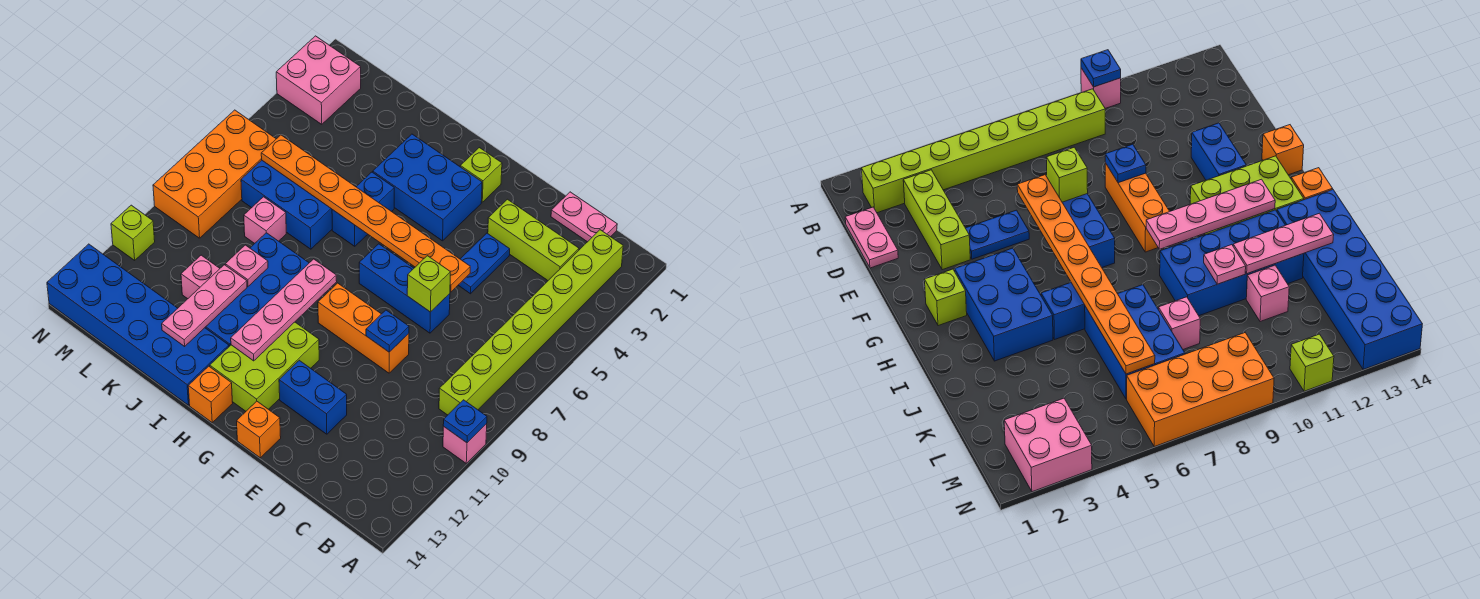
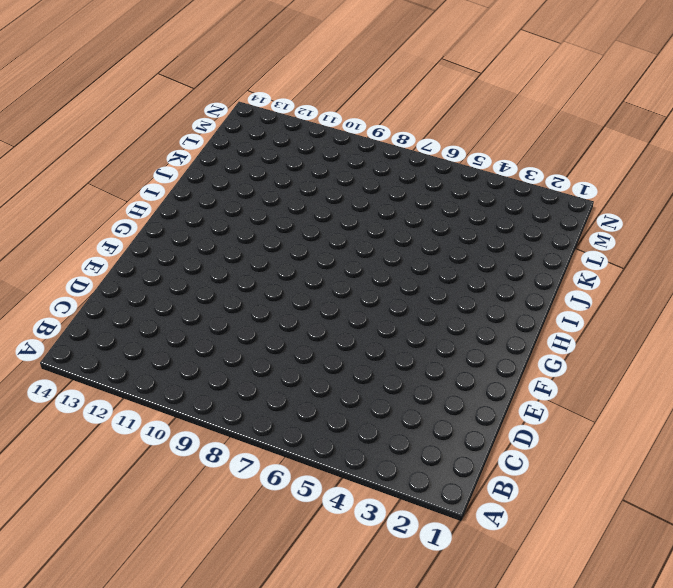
none -> pink brick A10 level 1
none -> lime brick B2:B9 level 1
none -> pink plate C1:D1 level 1

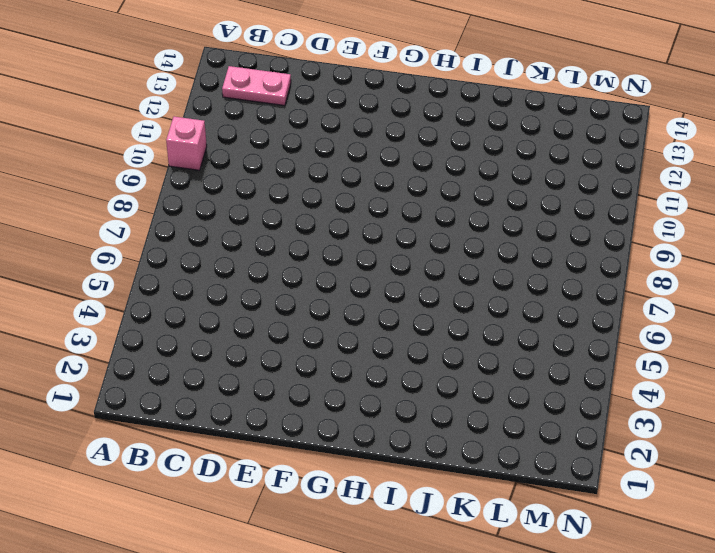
pink plate B13:C13 level 1 -> pink plate C1:D1 level 1
none -> lime brick B2:B9 level 1
none -> lime brick C3:E3 level 1
none -> blue plate E4:E5 level 1

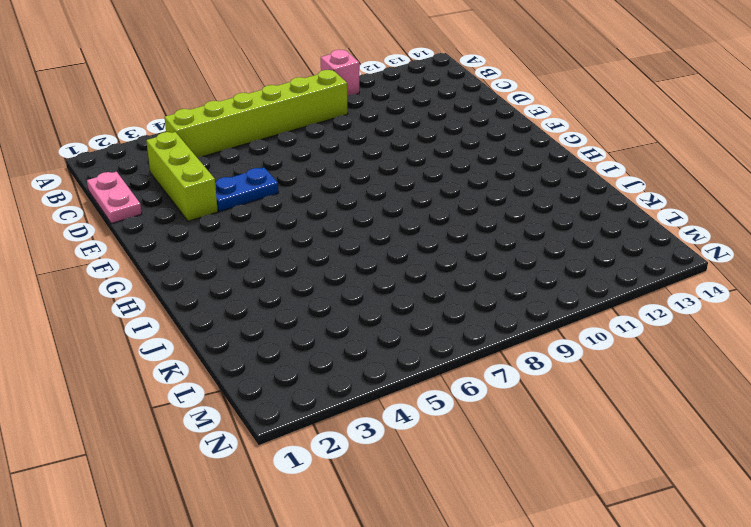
lime brick B4:B9 level 1 -> lime brick B2:B9 level 1
none -> blue brick E7:G7 level 1
none -> orange brick E9:G9 level 1
none -> blue brick E12:F12 level 1

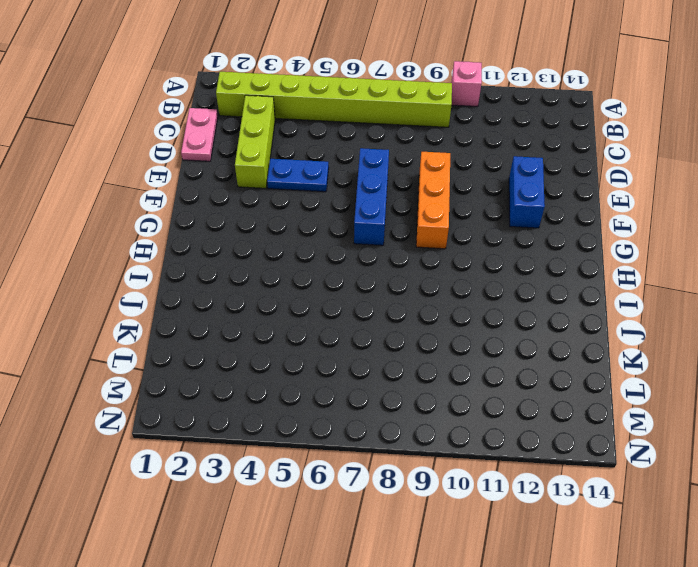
none -> orange brick F14 level 1
none -> lime brick G2 level 1
none -> blue brick G3:I4 level 1

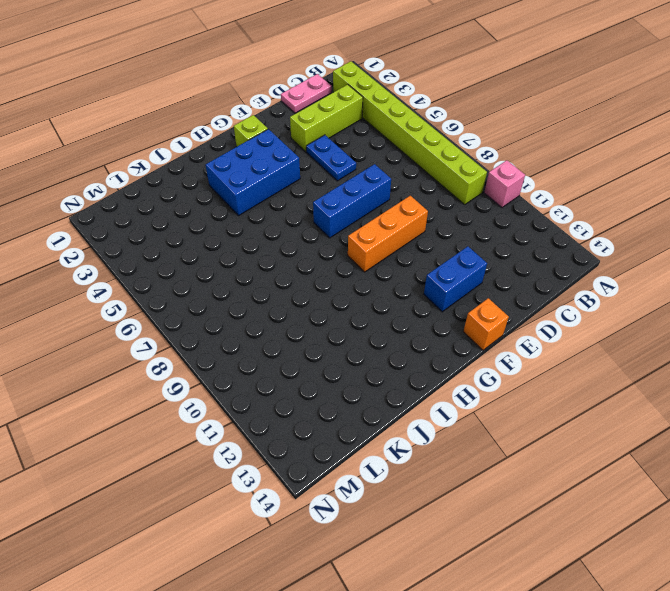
none -> lime brick G11:H13 level 1
none -> orange brick H14 level 1
none -> blue brick I5:I6 level 1

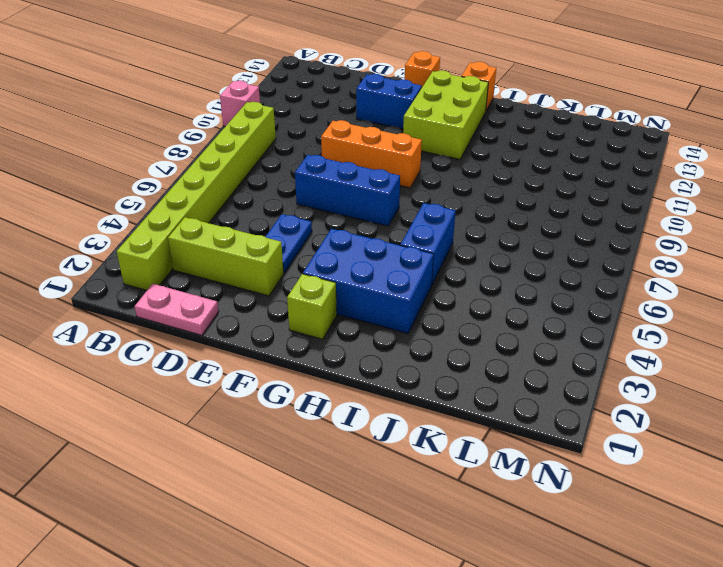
none -> blue brick I9:J12 level 1
none -> blue brick I13:N14 level 1
none -> blue brick J6:L7 level 1

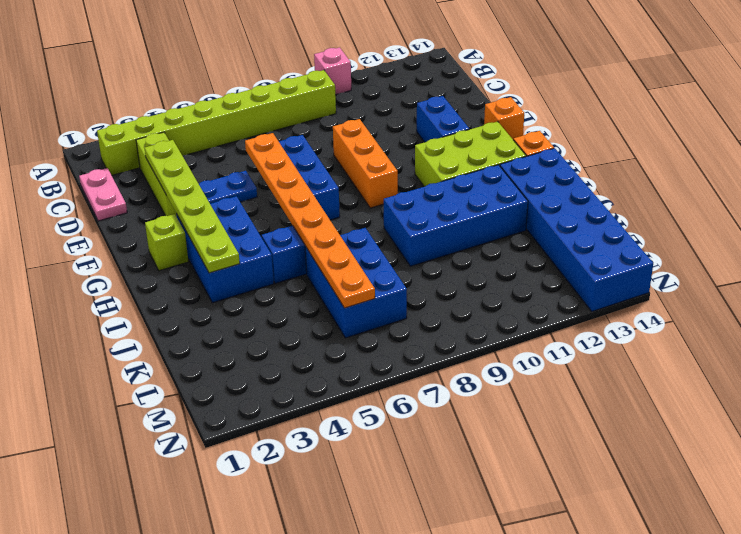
lime plate D3:I3 level 2 -> none
none -> pink brick K8 level 1
none -> pink brick K11 level 1
none -> pink brick M2:N3 level 1

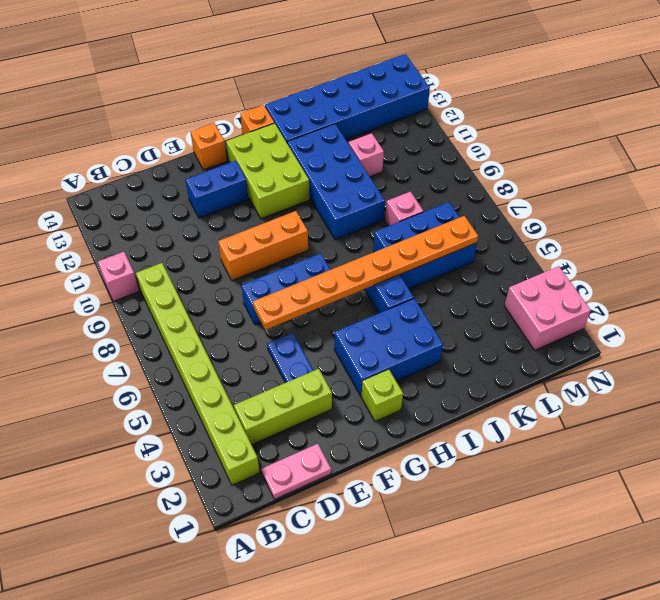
none -> orange brick M6:N9 level 1
none -> lime brick N11 level 1
none -> blue plate A10 level 2

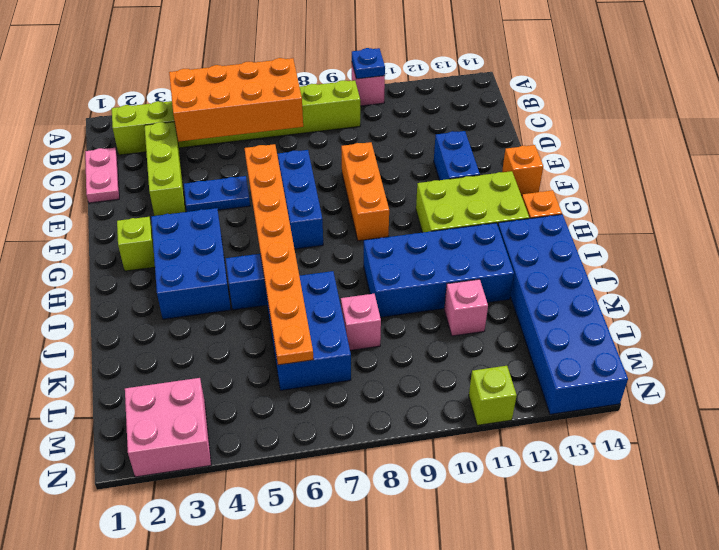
orange brick B4:C7 level 2 -> orange brick M6:N9 level 1
none -> lime brick E7 level 2
none -> blue plate E9 level 2
none -> pink plate H9:H12 level 2

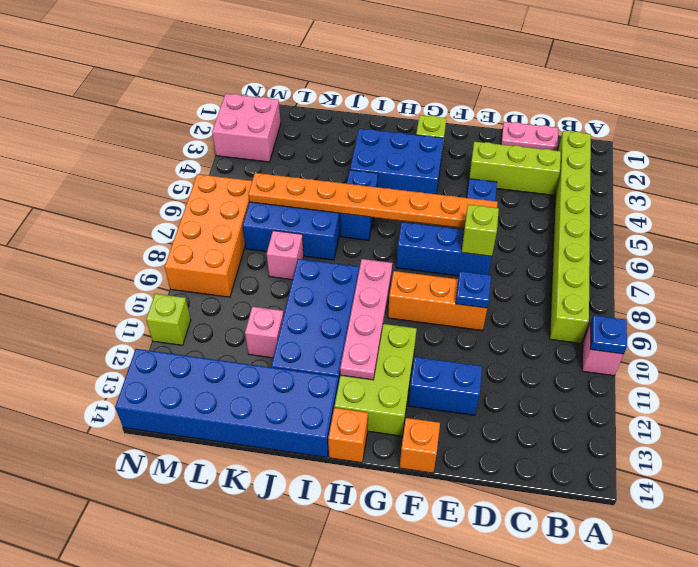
none -> pink plate J10 level 2
none -> pink plate J11:J13 level 2

